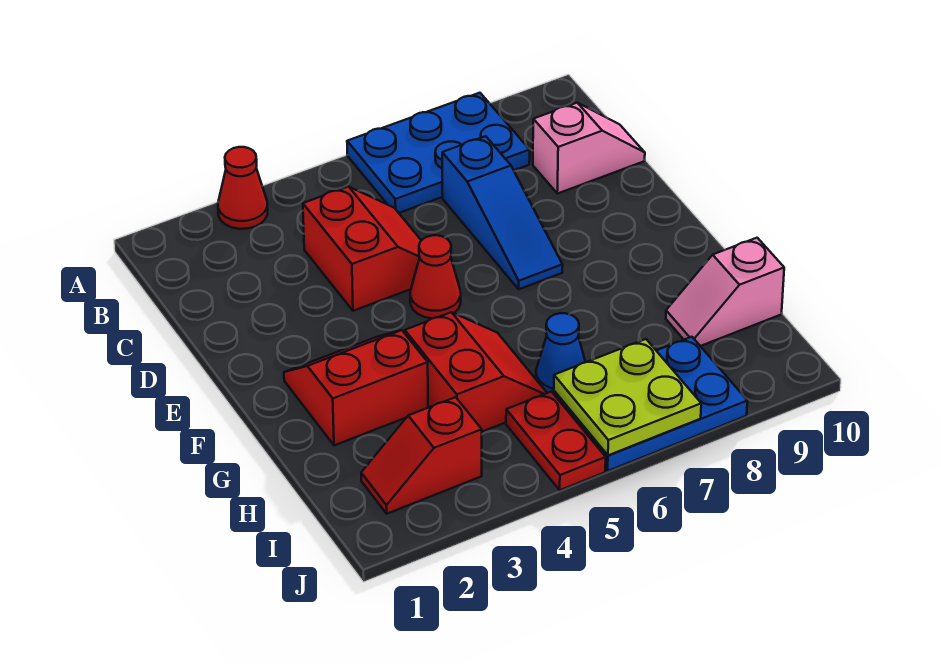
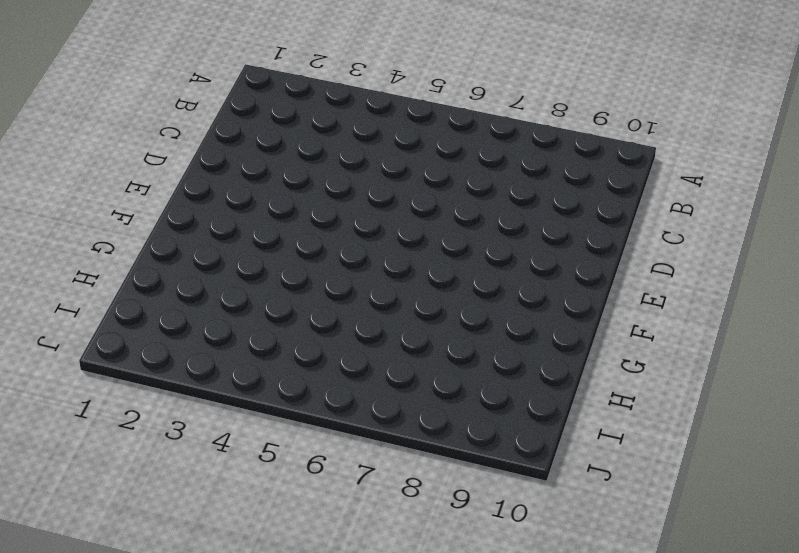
none -> red cone A3 level 1
none -> blue plate A6:B8 level 1
none -> red slope C4:D5 level 1 top 4

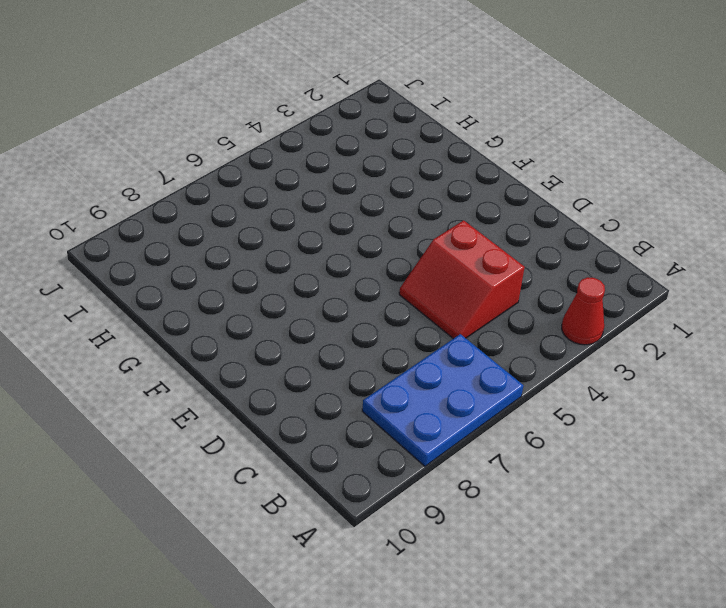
none -> blue slope C7:E7 level 1 top C
none -> pink slope C9:C10 level 1 top 9
none -> red cone E5 level 1

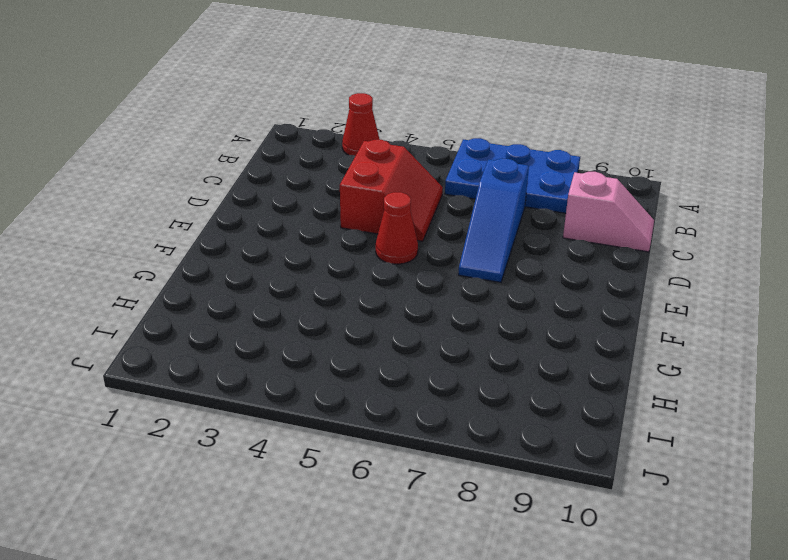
none -> red slope F2:G3 level 1 top G
none -> red slope G4:H5 level 1 top 4
none -> blue cone H6 level 1

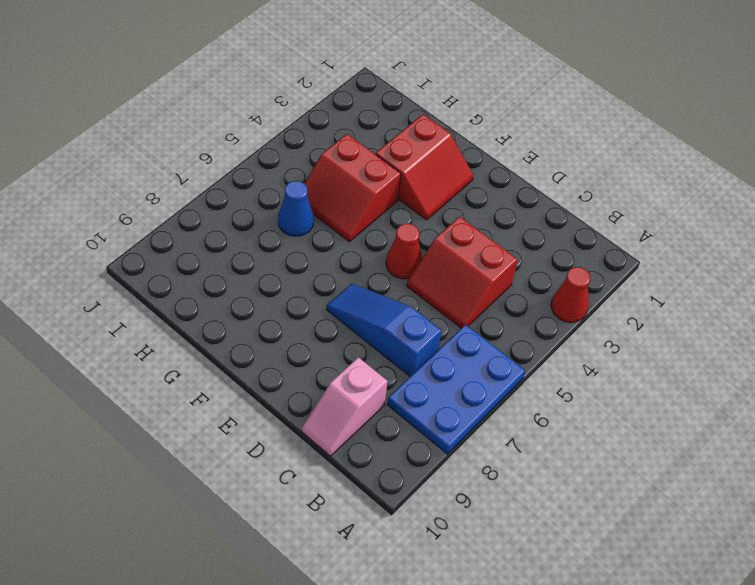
none -> pink slope H9:H10 level 1 top 10
none -> red slope I2:I3 level 1 top 3
none -> red plate I5:J5 level 1

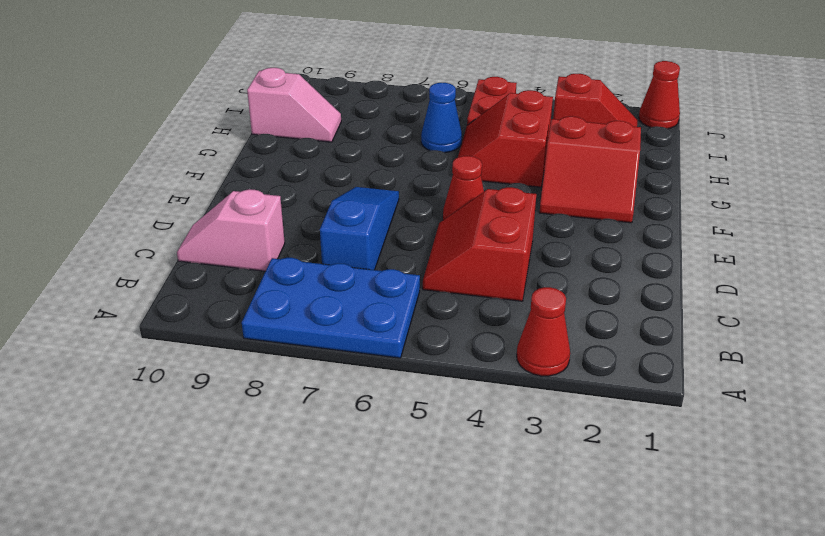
red cone J1 level 1 -> none
none -> blue plate I6:J8 level 1
none -> lime plate I6:J7 level 2

